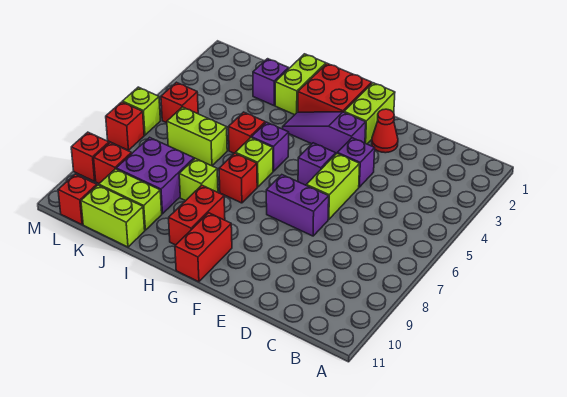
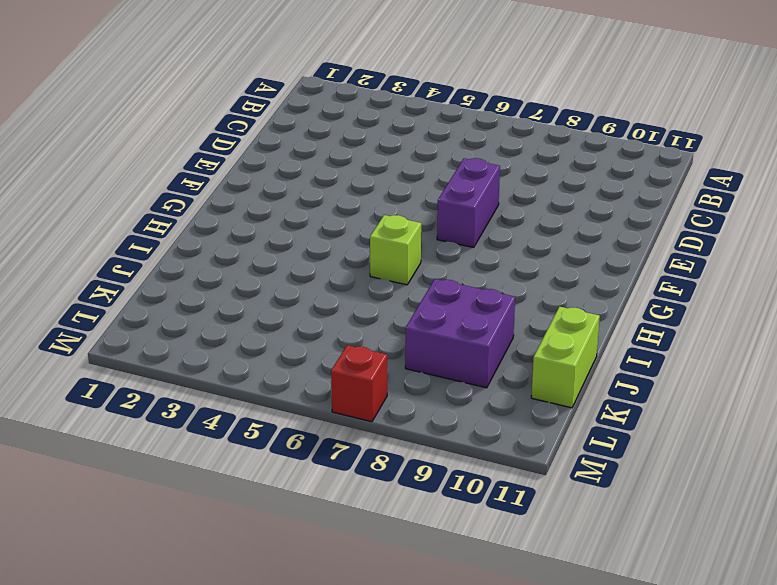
none -> red cone E2 level 1
none -> purple brick E4 level 1
none -> lime brick E5:E6 level 1

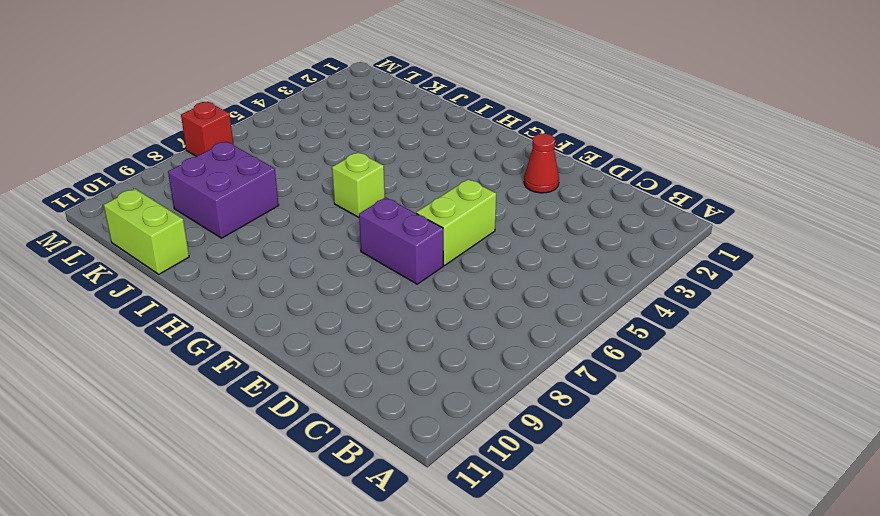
none -> purple brick E4 level 1
none -> lime brick F1:F2 level 1
none -> purple slope F3:H3 level 1 top F

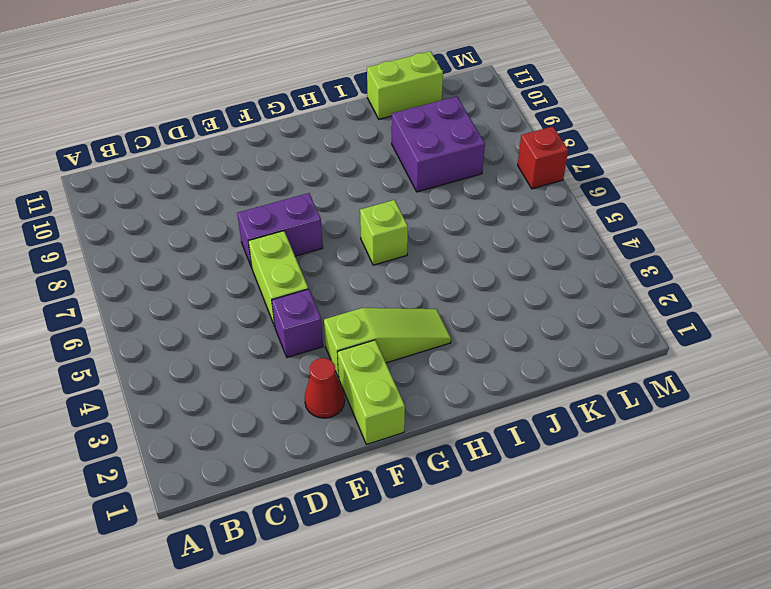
lime slope F3:H3 level 1 top F -> purple slope F3:H3 level 1 top F
none -> purple brick F5 level 1
none -> red brick G1:H2 level 1
none -> red brick G10:G11 level 1

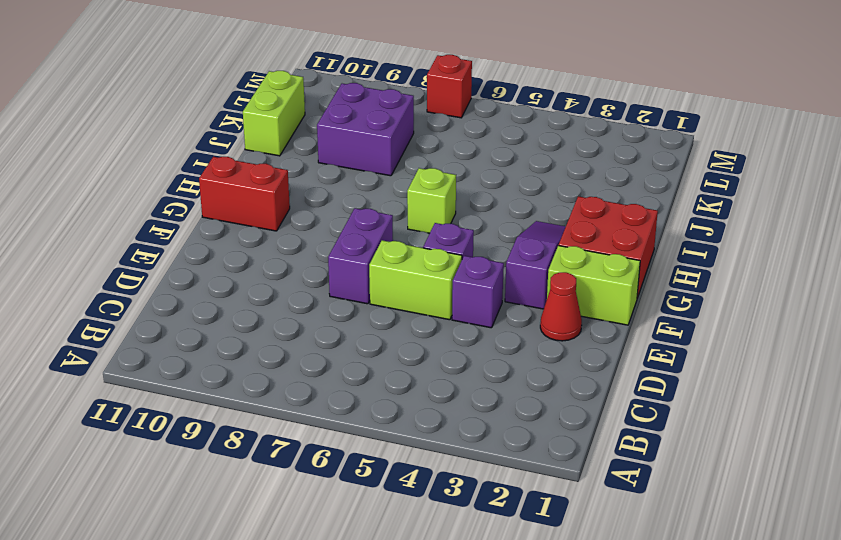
none -> purple brick H5 level 1
none -> red brick H7 level 1
none -> red brick H9:H10 level 1

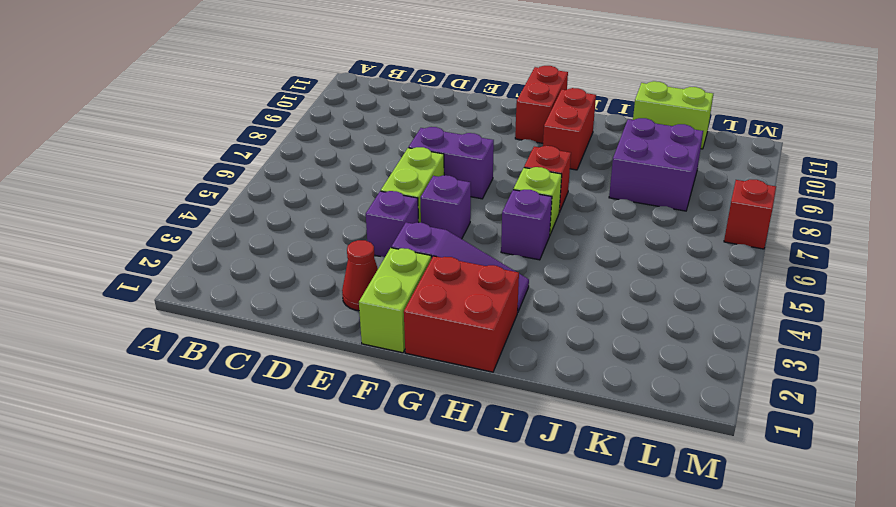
none -> lime brick I1:I2 level 1
none -> red brick I5 level 1
none -> lime brick I8 level 1

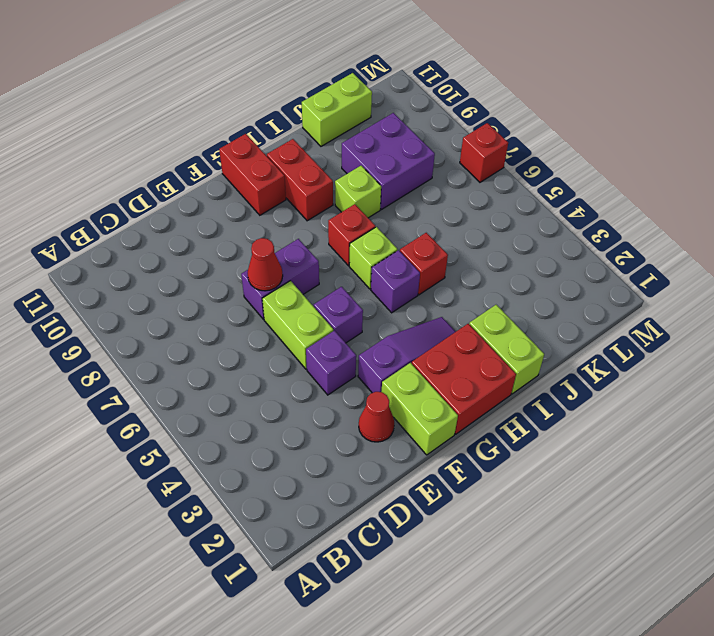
red cone E7 level 2 -> none
none -> purple brick J2 level 1
none -> lime brick J6:K6 level 1
none -> lime brick J10:K10 level 1

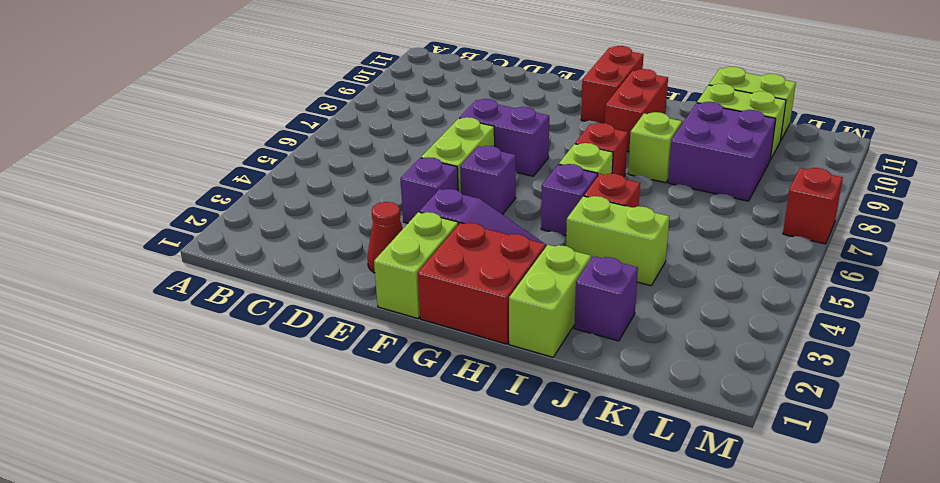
lime brick I4:J4 level 1 -> lime brick J6:K6 level 1
none -> red brick L5 level 1
none -> red brick L9 level 1
none -> red brick L11 level 1

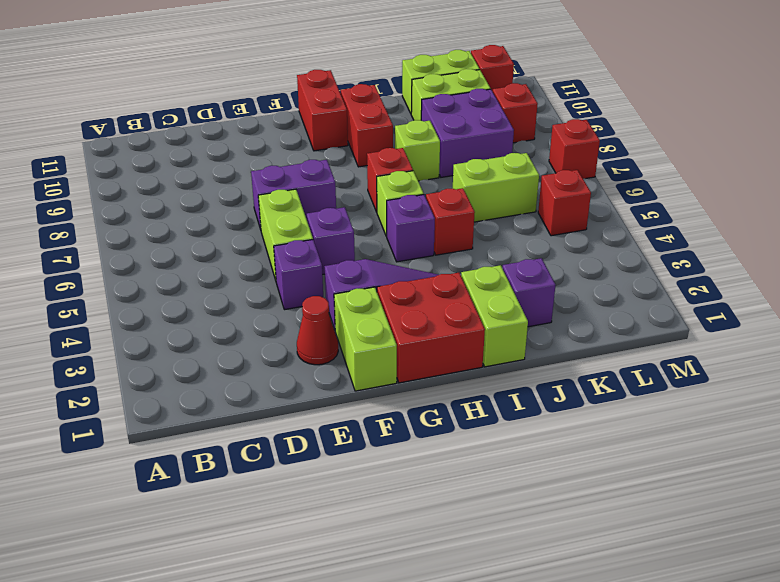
none -> lime brick M6 level 1
none -> red brick M9 level 1

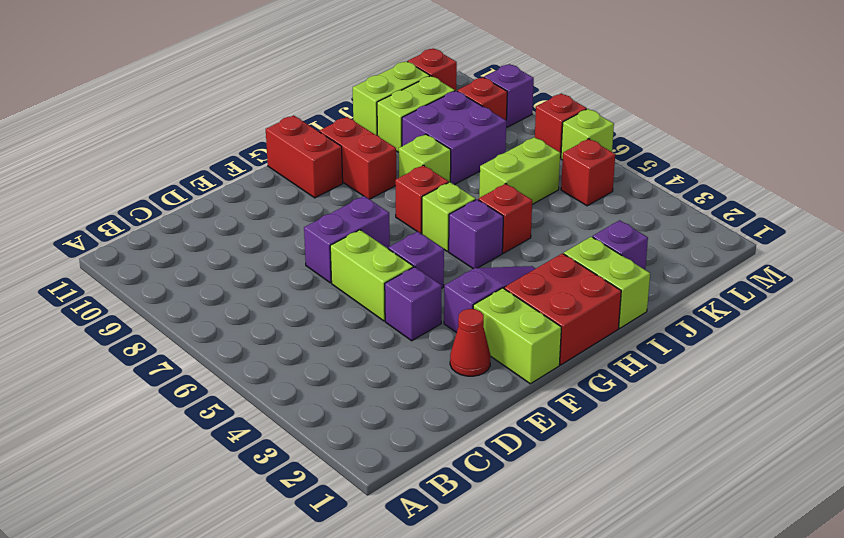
purple brick M9 level 1 -> red brick M9 level 1

